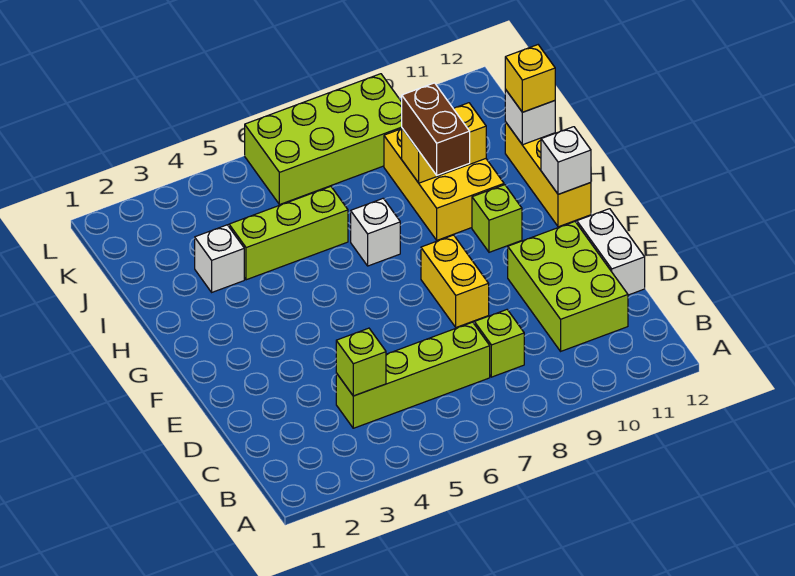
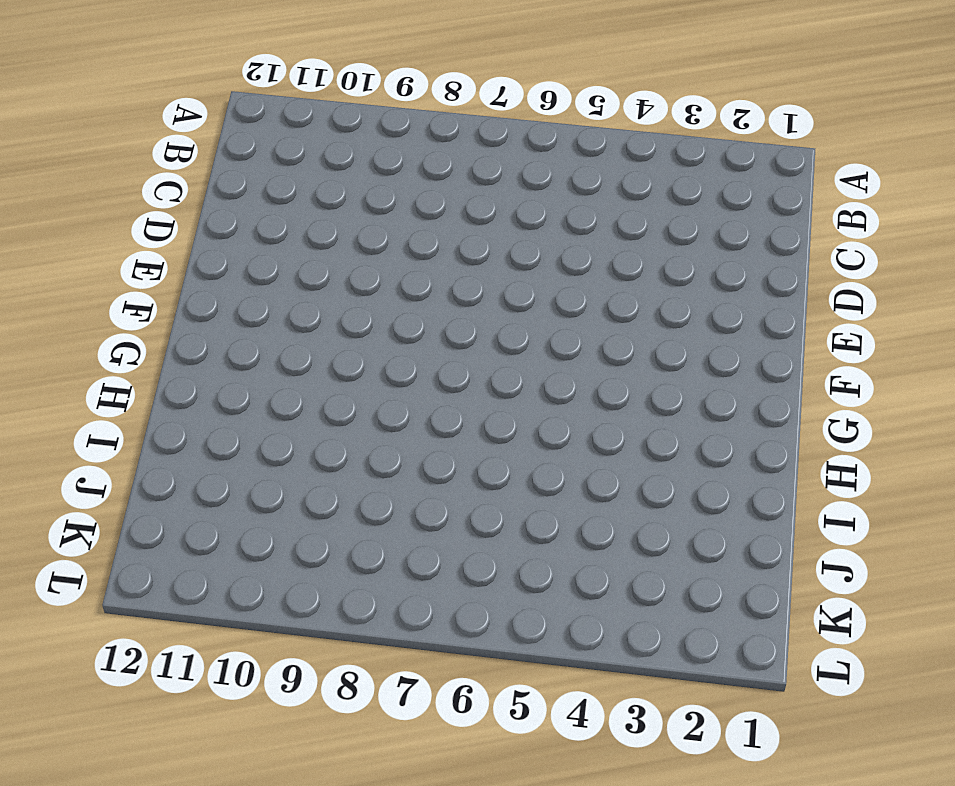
none -> lime brick C4:C7 level 1
none -> lime brick C8 level 1
none -> lime brick C10:E11 level 1

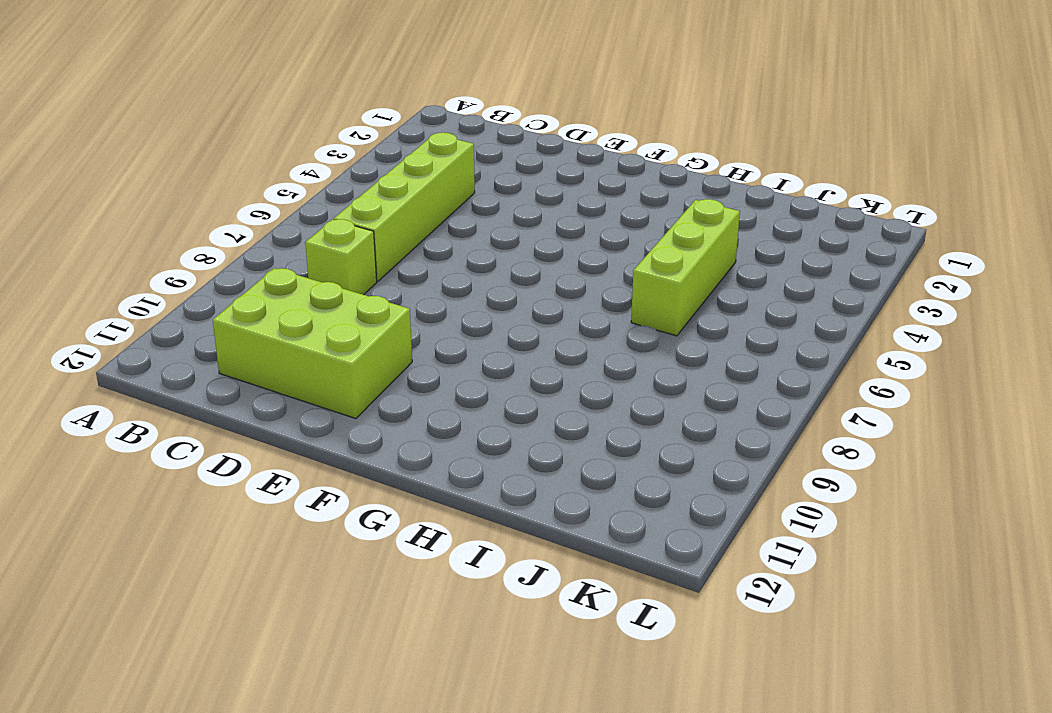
none -> white brick D12:E12 level 1
none -> yellow brick E8:F8 level 1
none -> lime brick G10 level 1

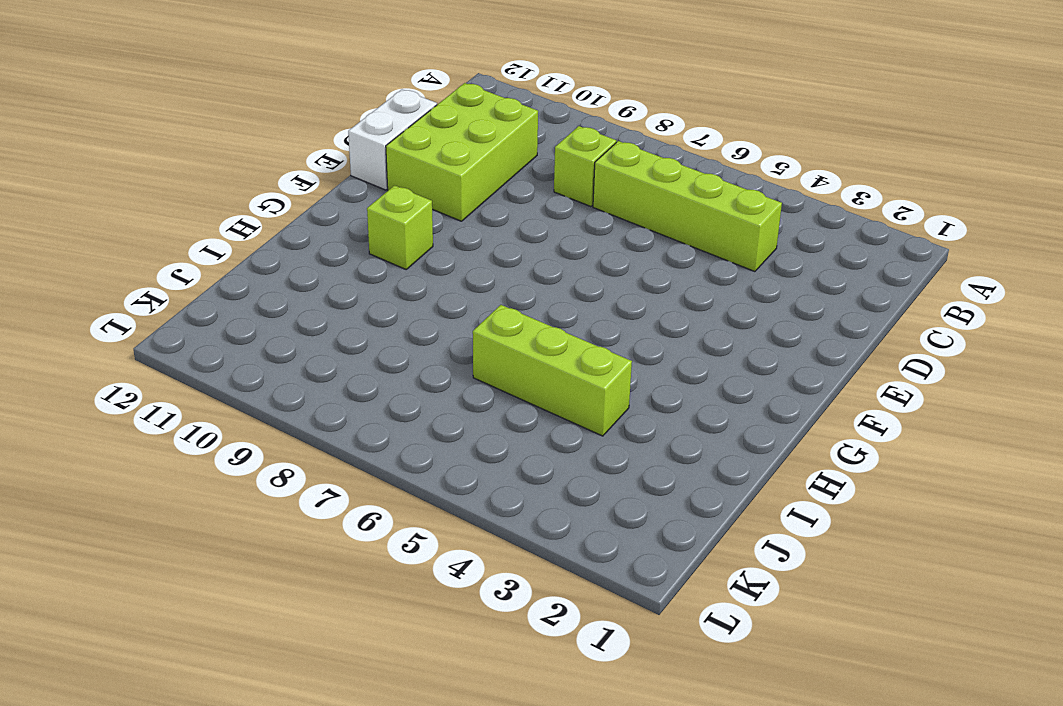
none -> yellow brick E8:F8 level 1
none -> yellow brick G12:I12 level 1
none -> white brick H7 level 1

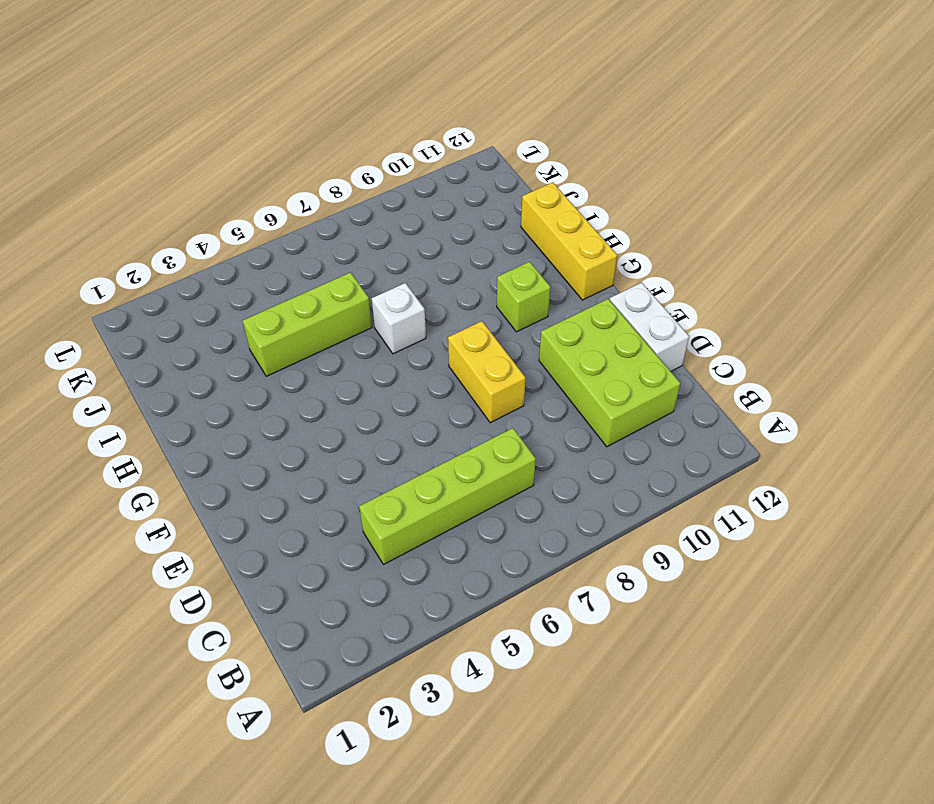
none -> lime brick C8 level 1
none -> yellow brick H9:J10 level 1
none -> white brick I3 level 1

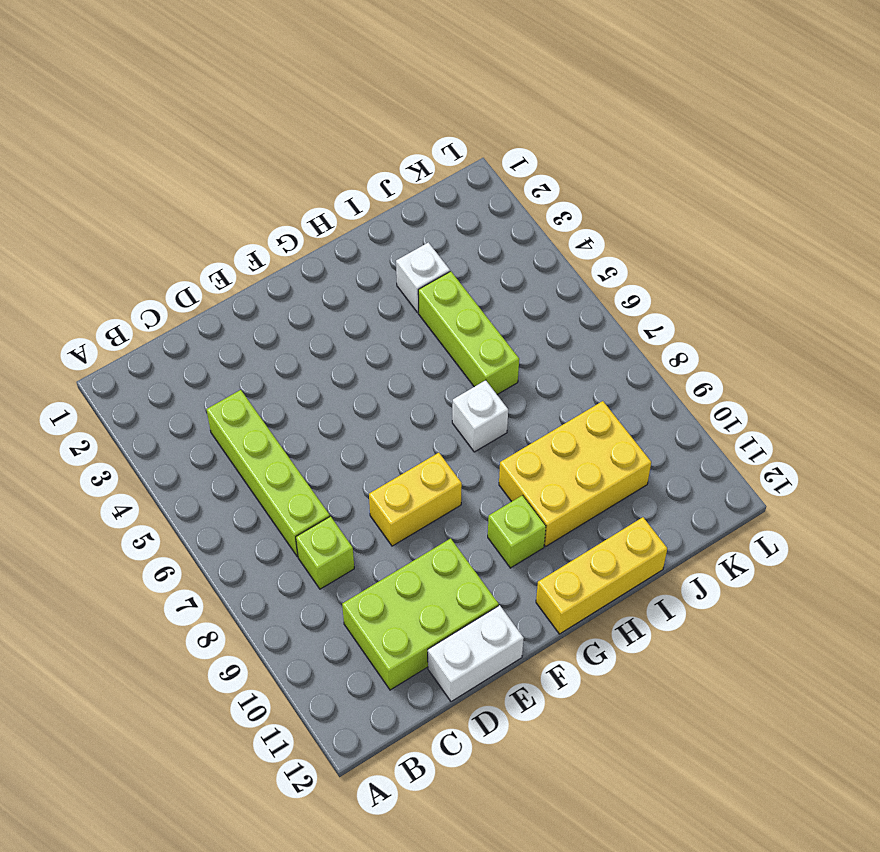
none -> lime brick K6:L9 level 1
none -> lime brick C4 level 2
none -> white brick G12 level 2

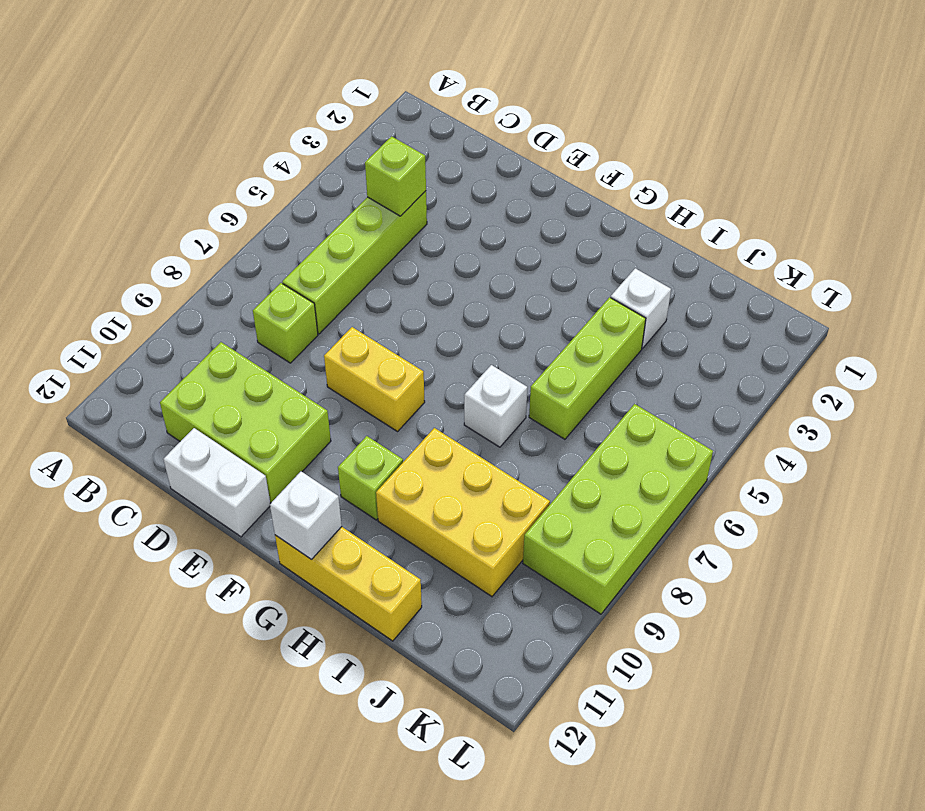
none -> yellow brick I9:I10 level 2
none -> white brick I12 level 2
none -> brown brick H9:I9 level 3

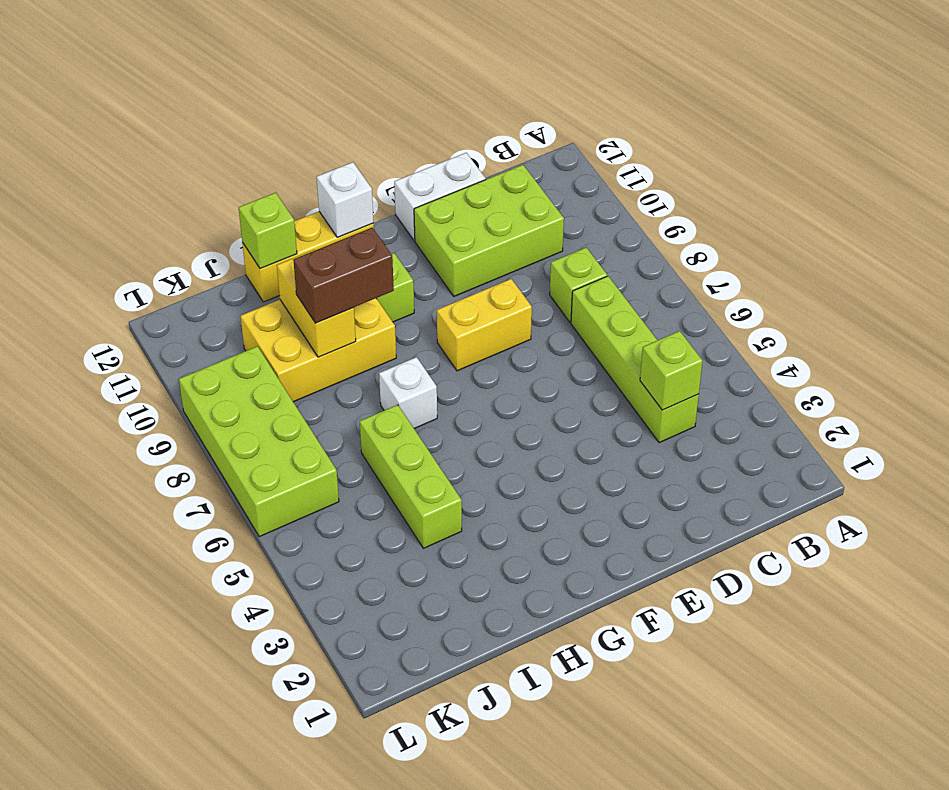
lime brick I12 level 2 -> white brick I12 level 2
none -> white brick I3 level 1
none -> yellow brick I12 level 3

